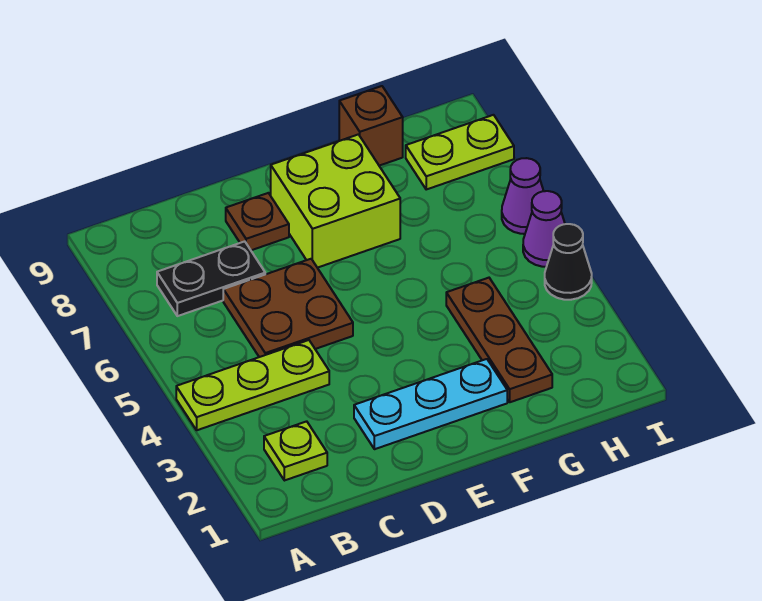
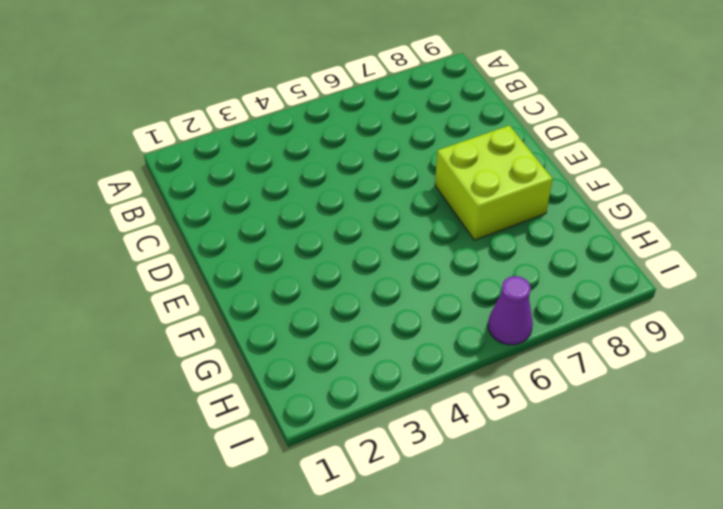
none -> lime plate A4:C4 level 1
none -> lime plate B2 level 1
none -> black plate B7:C7 level 1

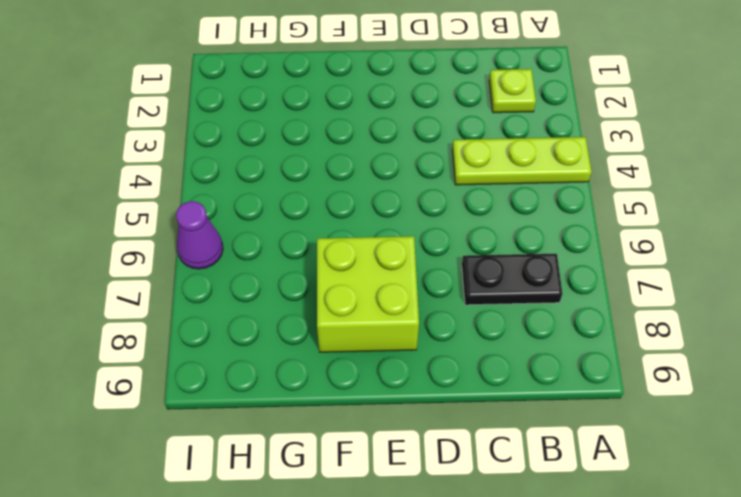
none -> brown plate C5:D6 level 1
none -> cyan plate D2:F2 level 1
none -> brown plate D8 level 1

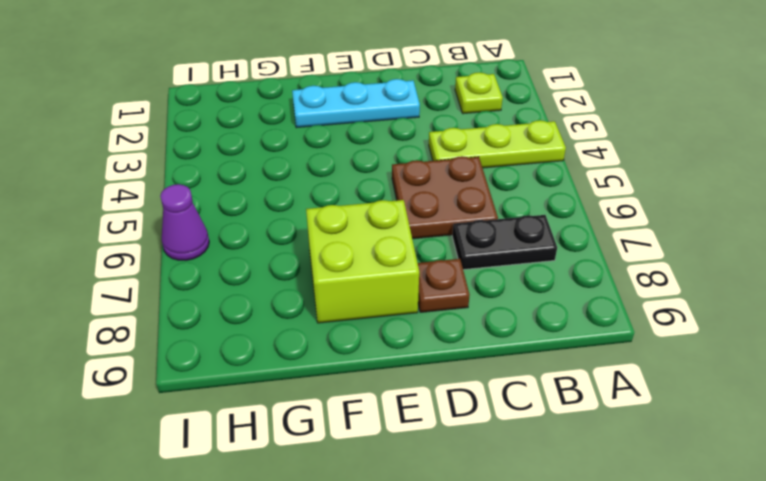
none -> brown plate G2:G4 level 1
none -> brown brick G9 level 1
none -> lime plate H8:I8 level 1

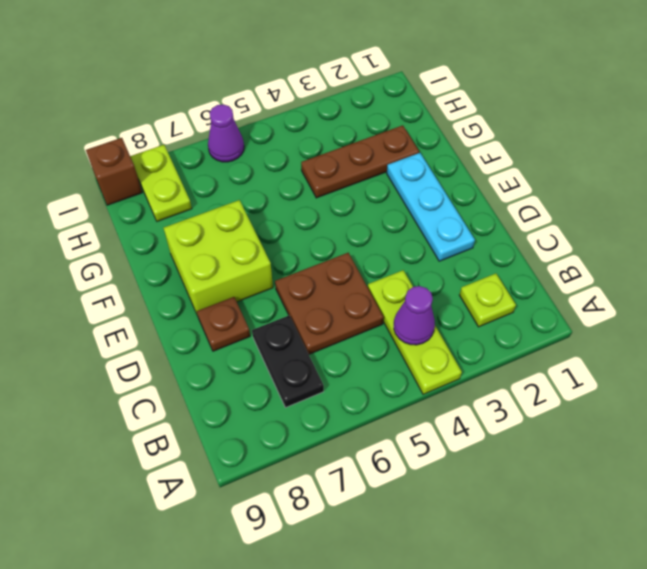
purple cone B4 level 2 -> purple cone I5 level 1
brown brick I9 level 1 -> brown brick G9 level 1
none -> black cone I4 level 1

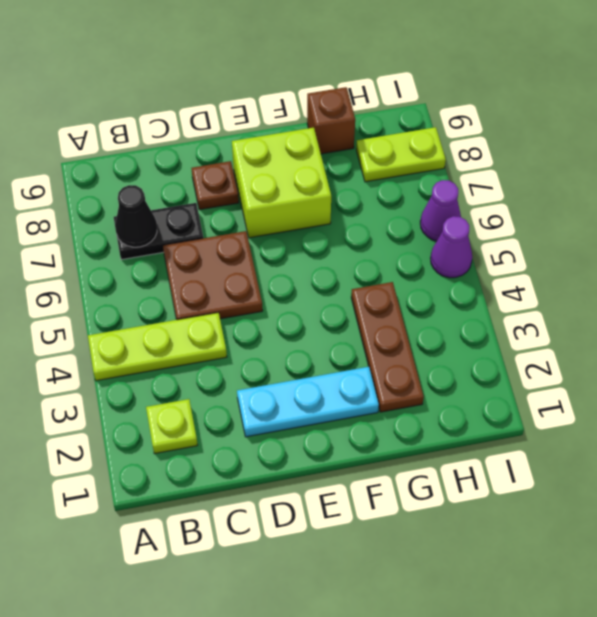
black cone B7 level 2 -> black cone I4 level 1

